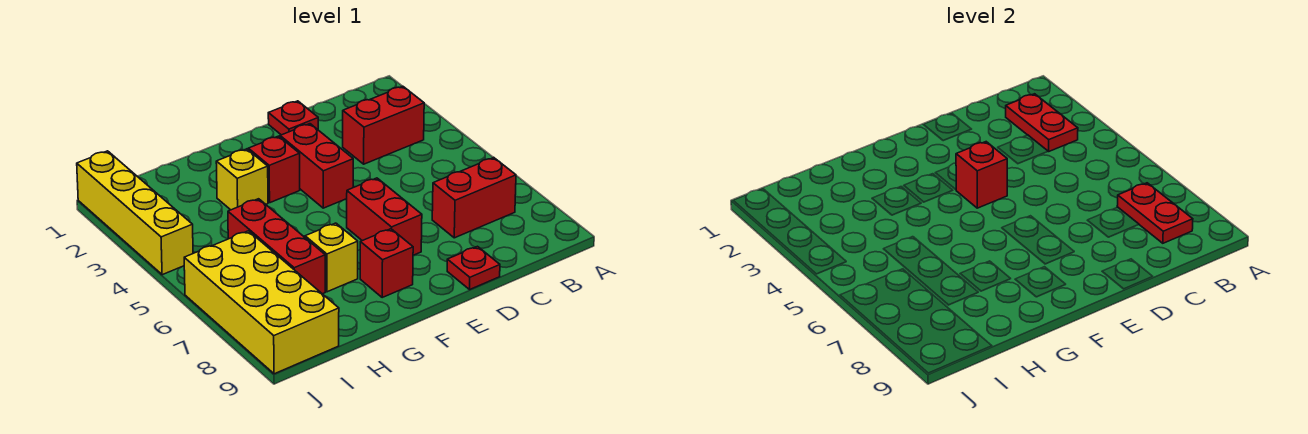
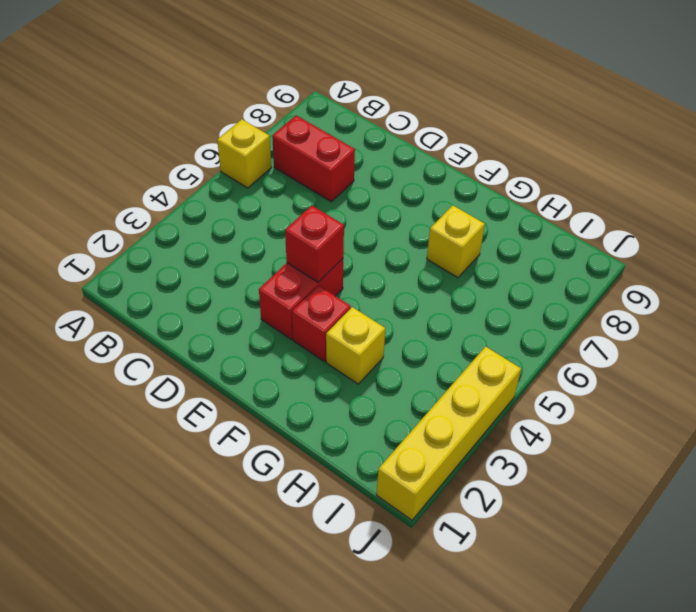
yellow brick A6 level 1 -> none
none -> red brick B3:C3 level 1
none -> red plate D1 level 1
none -> red plate D9 level 1

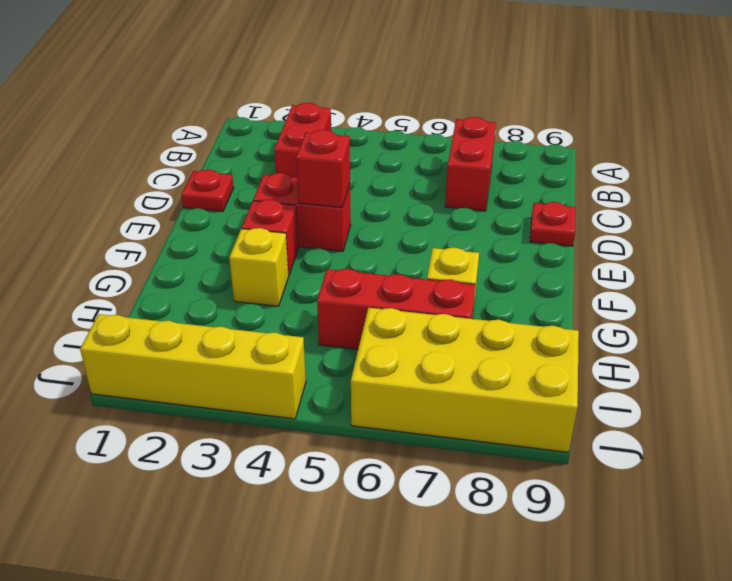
none -> red brick E6:E7 level 1
none -> red brick F8 level 1
none -> red plate B2:B3 level 2

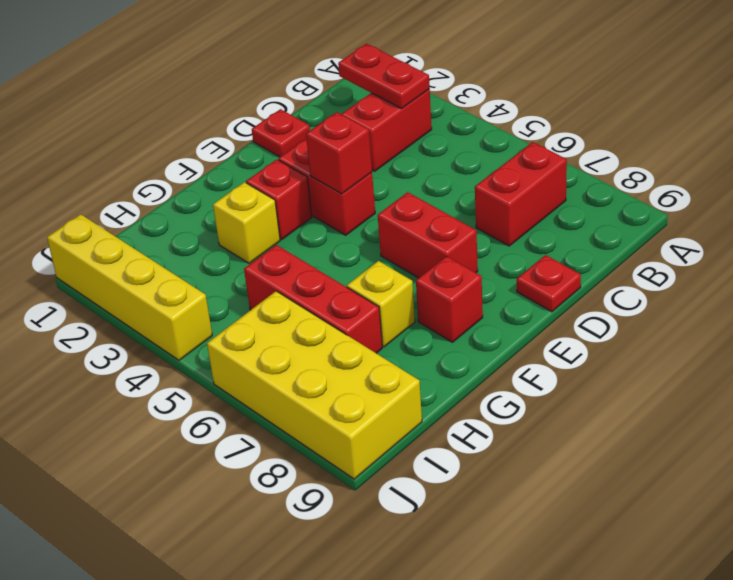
none -> red plate B7:B8 level 2

